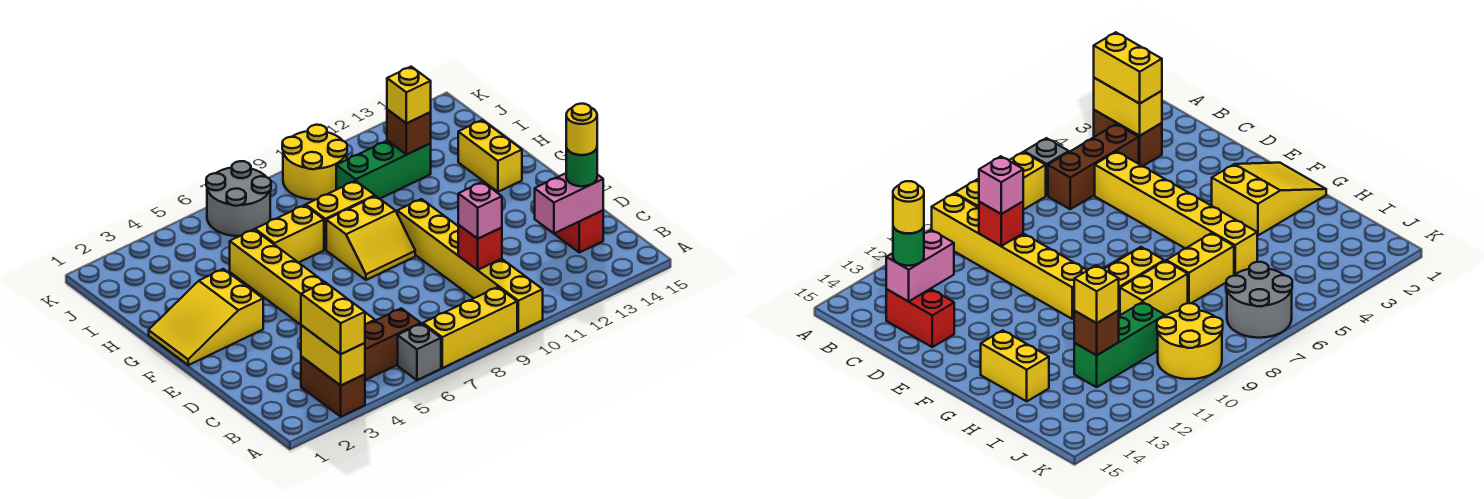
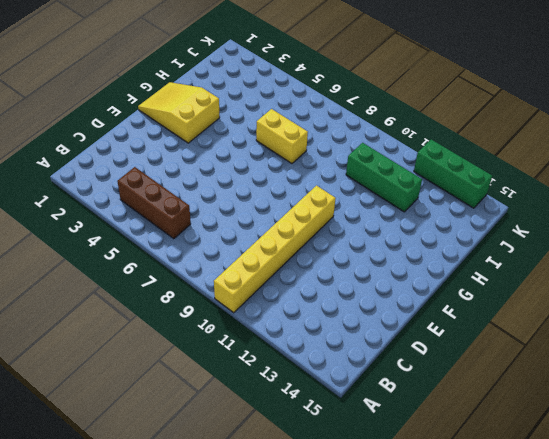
green brick K12:K14 level 1 -> none
none -> brown brick A3:B3 level 1
none -> grey brick A6 level 1
none -> yellow brick A7:A9 level 1

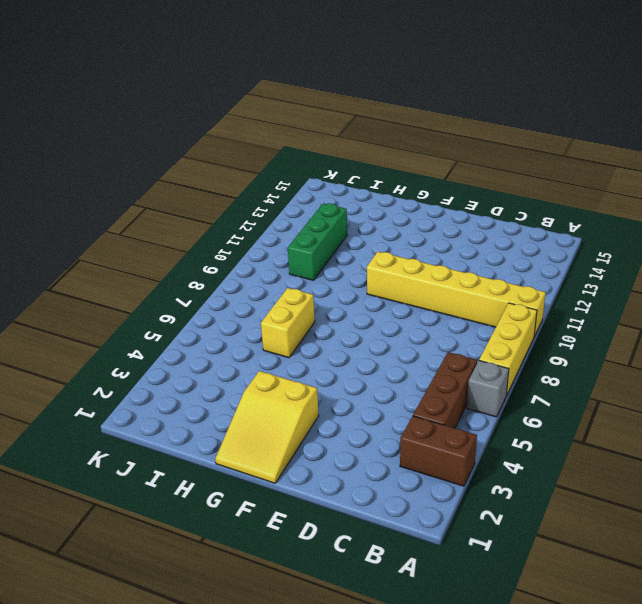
none -> yellow brick C5:H5 level 1
none -> red brick C14:D14 level 1
none -> yellow slope F8:G9 level 1 top G

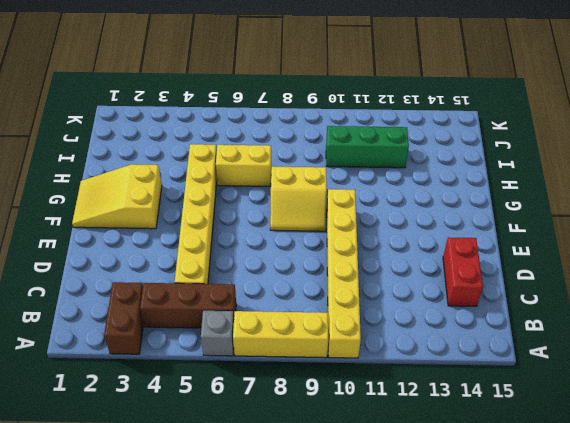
none -> yellow brick G14:H14 level 1
none -> yellow brick H8:H9 level 1
none -> grey round brick J6:K7 level 1

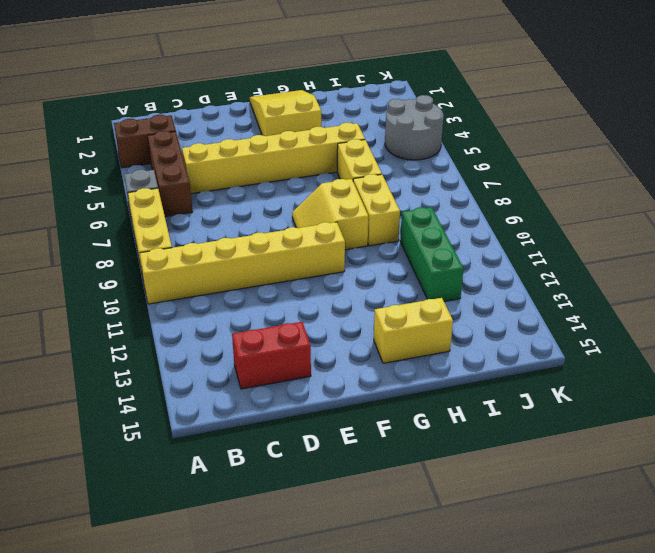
grey round brick J4:K5 level 1 -> grey round brick J6:K7 level 1
none -> yellow round brick J9:K10 level 1
none -> yellow brick A3:B3 level 2
none -> red brick C10 level 2

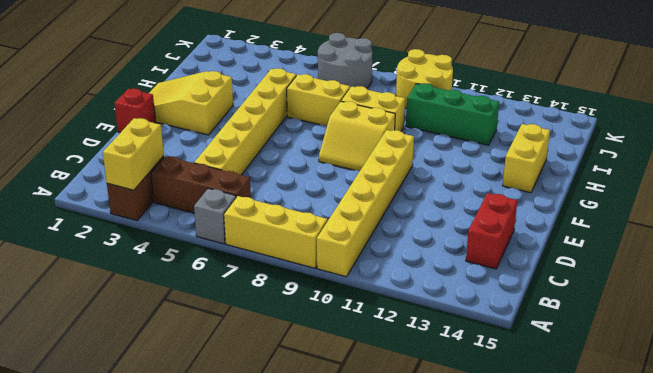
red brick E1 level 1 -> red brick C10 level 2
none -> pink brick C13:C14 level 2
none -> brown brick I12 level 2
none -> yellow brick A3:B3 level 3

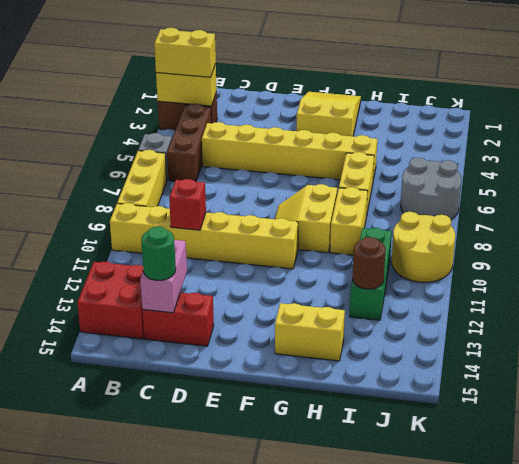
red brick A13:B14 level 1 -> none
brown round brick I12 level 2 -> brown brick I12 level 2
none -> pink brick C10 level 3
none -> yellow brick I12 level 3
none -> yellow round brick C14 level 4

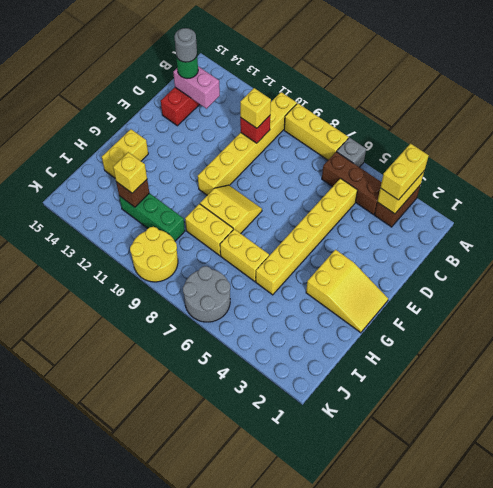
yellow brick C10 level 3 -> pink brick C10 level 3
grey round brick C14 level 4 -> yellow round brick C14 level 4

